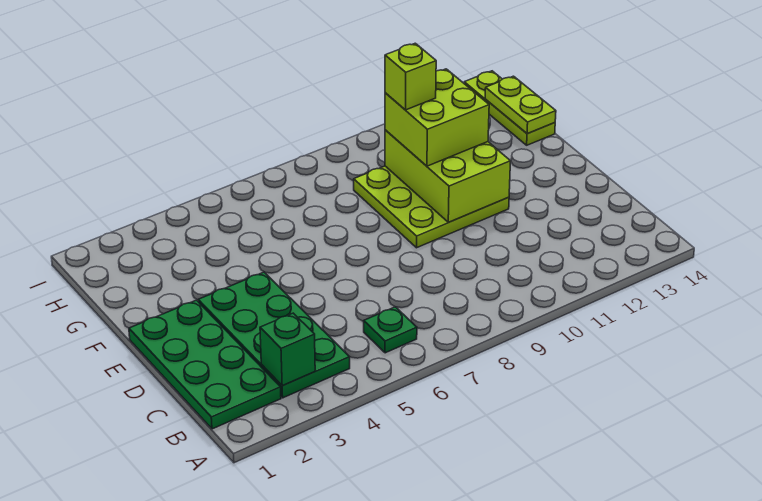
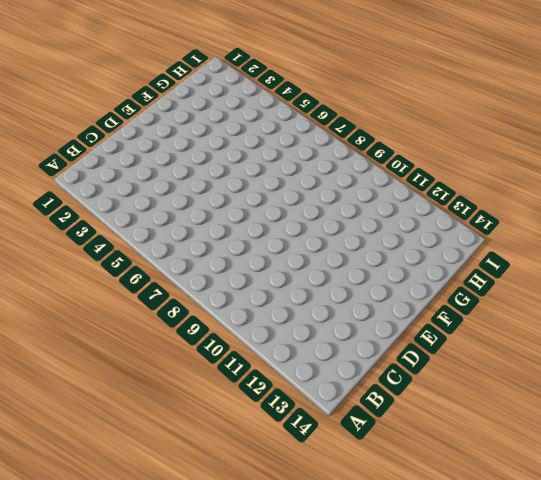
none -> green plate B1:E2 level 1
none -> green plate B3:E4 level 1

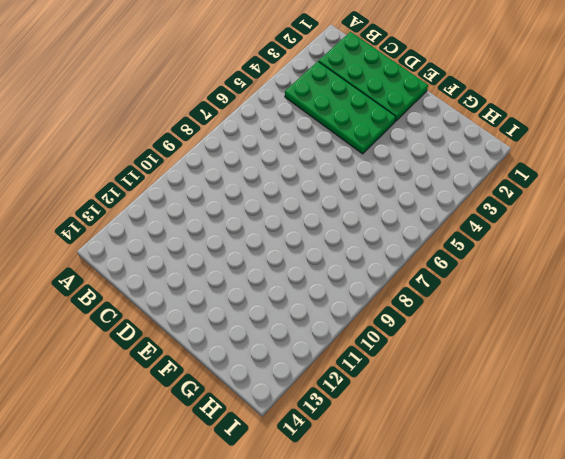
none -> green plate B6 level 1
none -> lime plate E9:G11 level 1

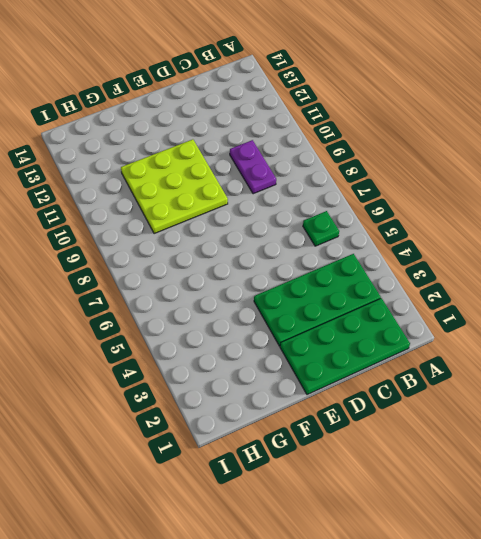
purple plate C9:C10 level 1 -> none
none -> lime plate G14:I14 level 1
none -> green brick B3 level 2

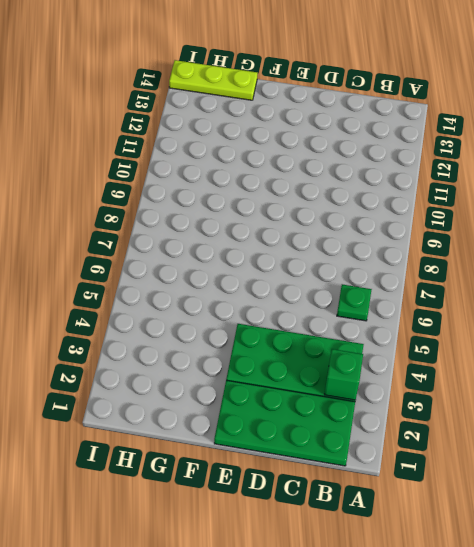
none -> lime plate E9:G11 level 1
none -> lime brick E10:G11 level 2

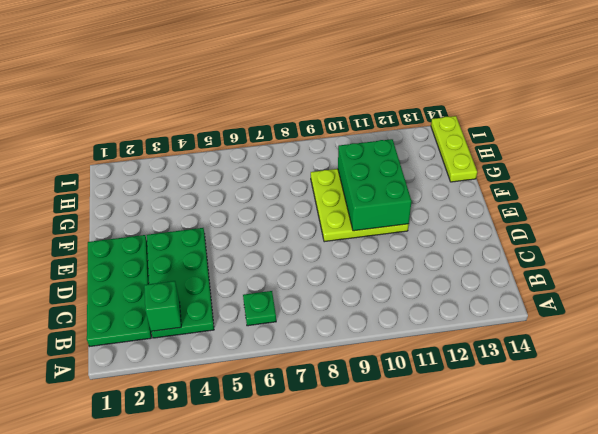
green brick E10:G11 level 2 -> lime brick E10:G11 level 2
none -> lime plate G14:H14 level 2
none -> lime brick F10:G11 level 3

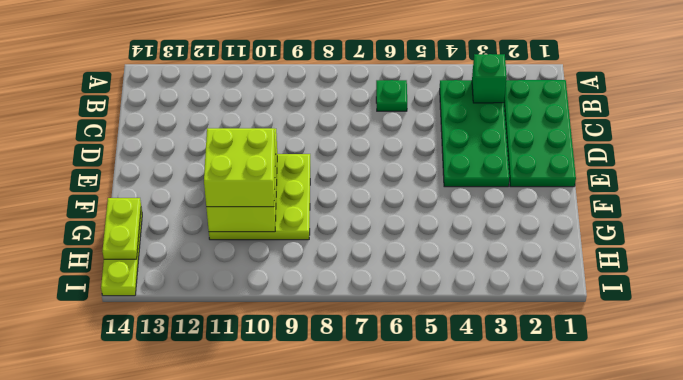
none -> lime brick G10 level 4

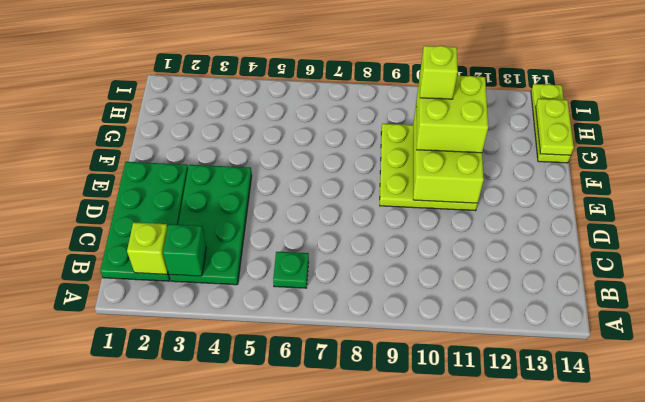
lime brick B2 level 2 -> none

